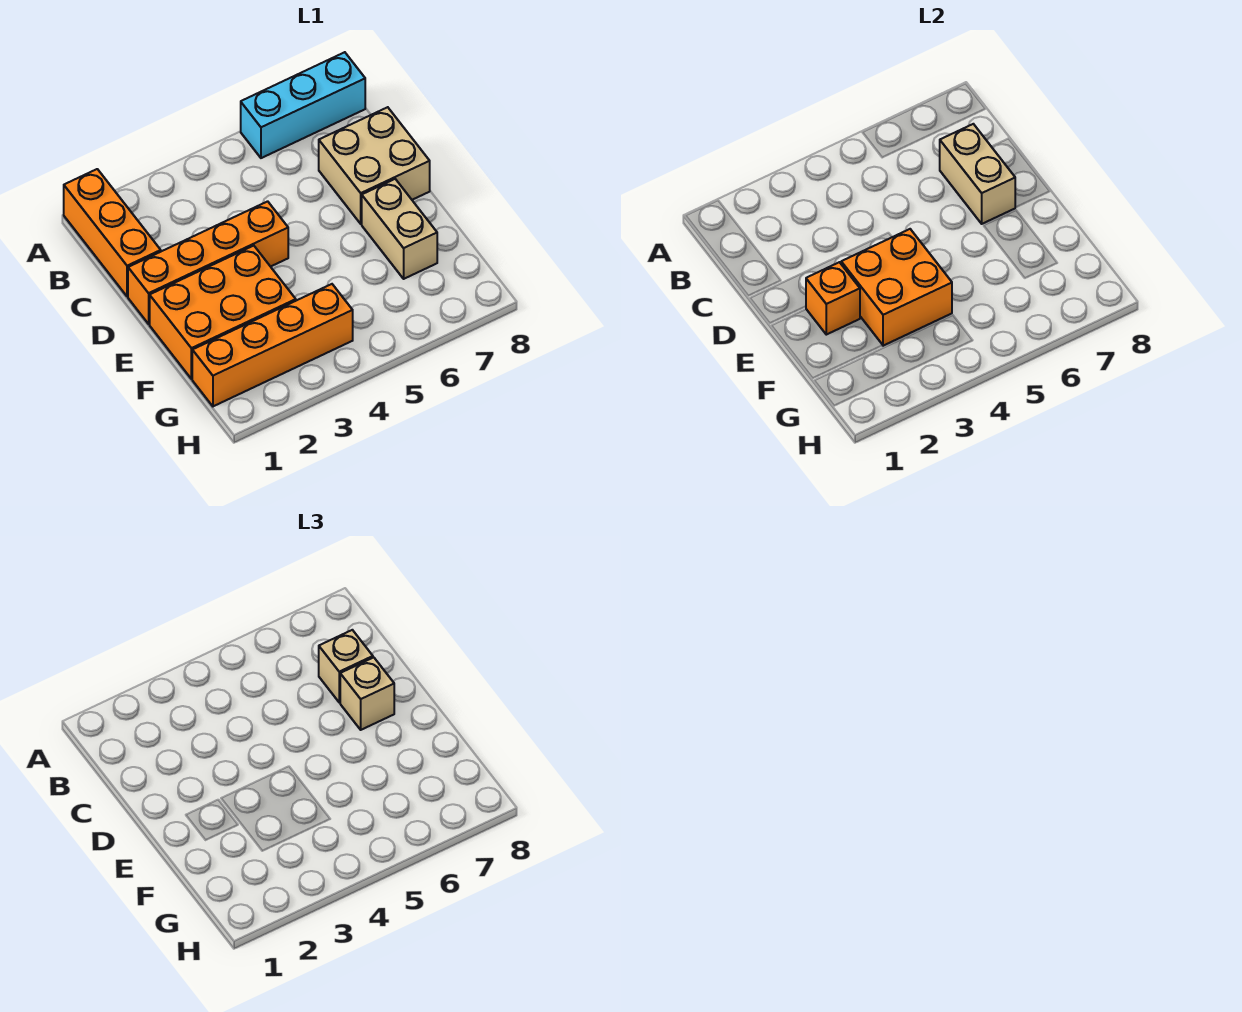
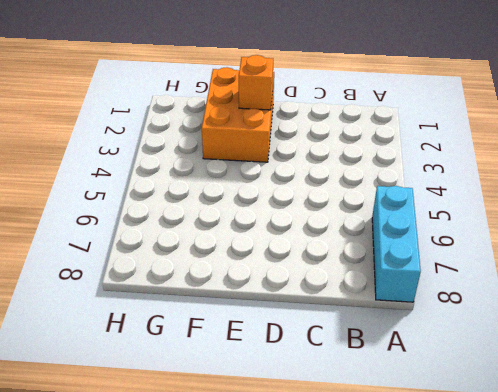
none -> orange brick A1:C1 level 1
none -> tan brick C7:D8 level 1
none -> orange brick D1:D4 level 1

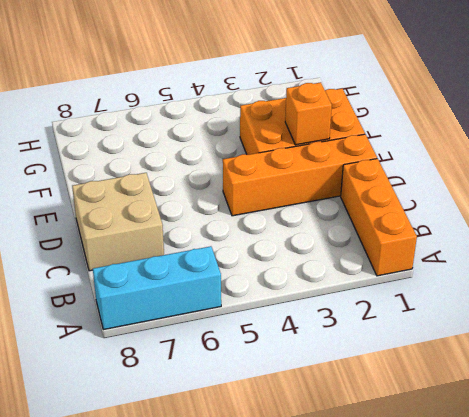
none -> tan brick E7:F7 level 1
none -> orange brick G1:G4 level 1
none -> tan brick C7:D7 level 2

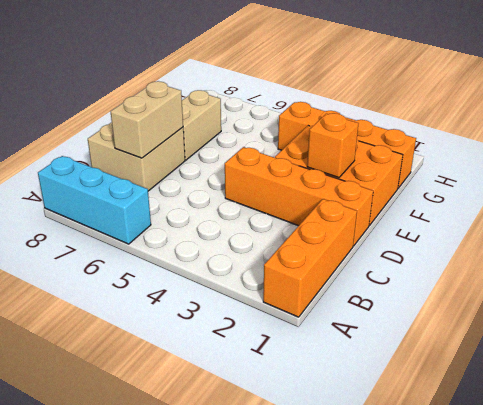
none -> orange brick E3:F4 level 2
none -> tan brick C7 level 3
none -> tan brick D7 level 3

